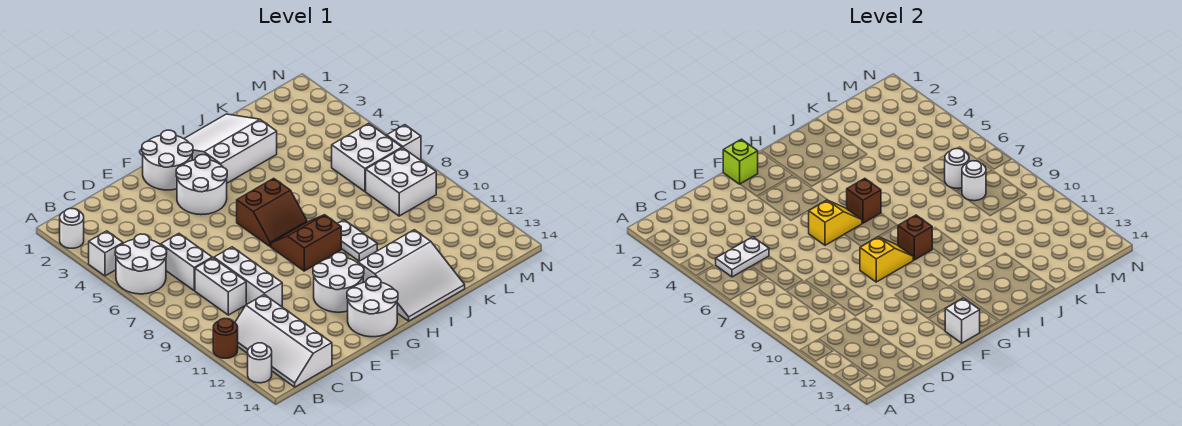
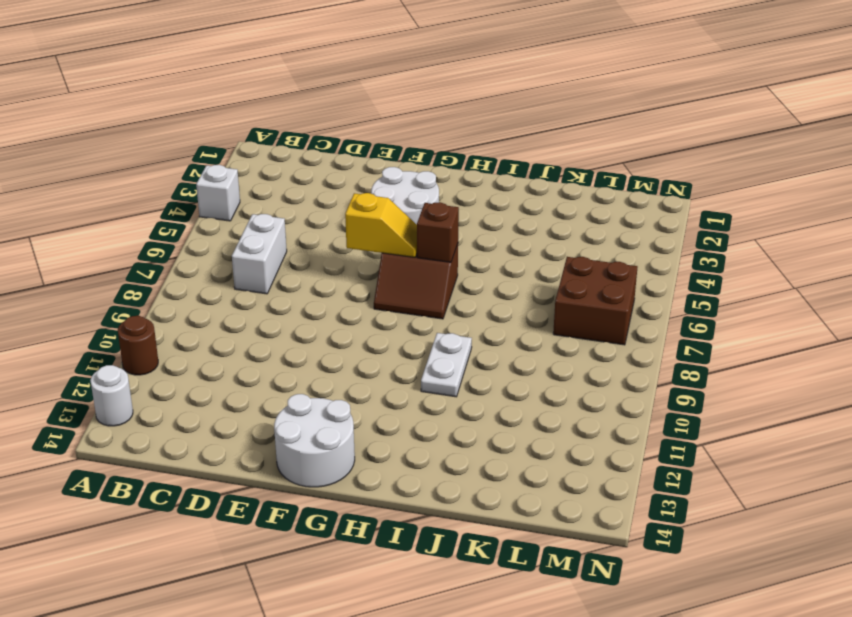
brown brick L6:M7 level 1 -> white brick L6:M7 level 1
none -> white round brick A2 level 1
none -> white round brick A5:B6 level 1
none -> white slope B11:C14 level 1 top C
none -> white brick C8:C9 level 1

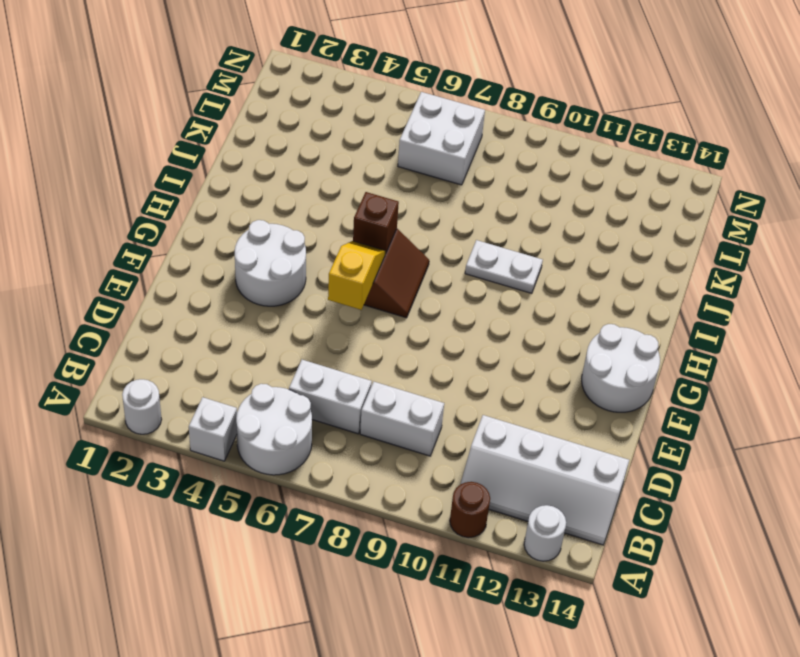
none -> white brick D8:D10 level 1
none -> white round brick F1:G2 level 1
none -> white round brick F11:G12 level 1
none -> brown slope G8:H9 level 1 top 9

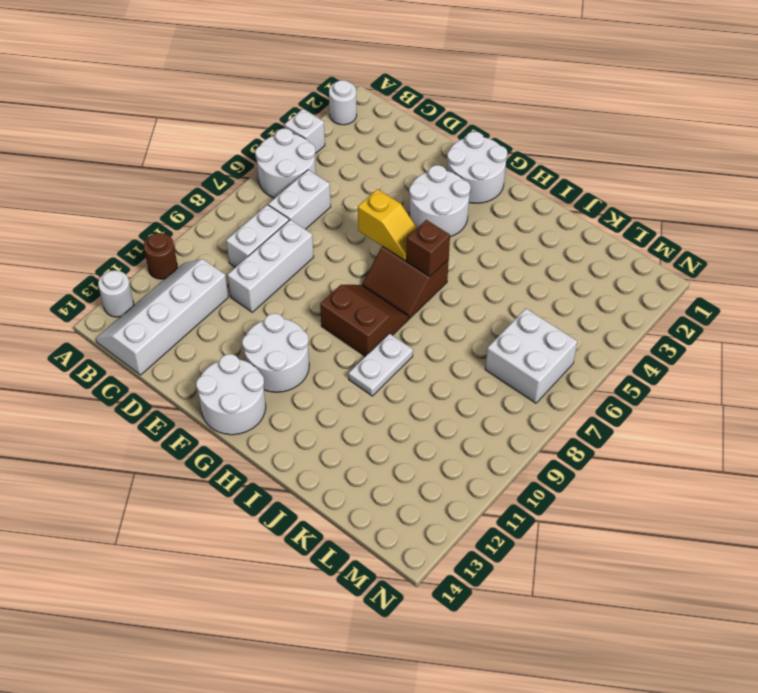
none -> white slope H1:J3 level 1 top 3
none -> white slope H12:J14 level 1 top 12
none -> white brick L8:M9 level 1
none -> white brick N7 level 1

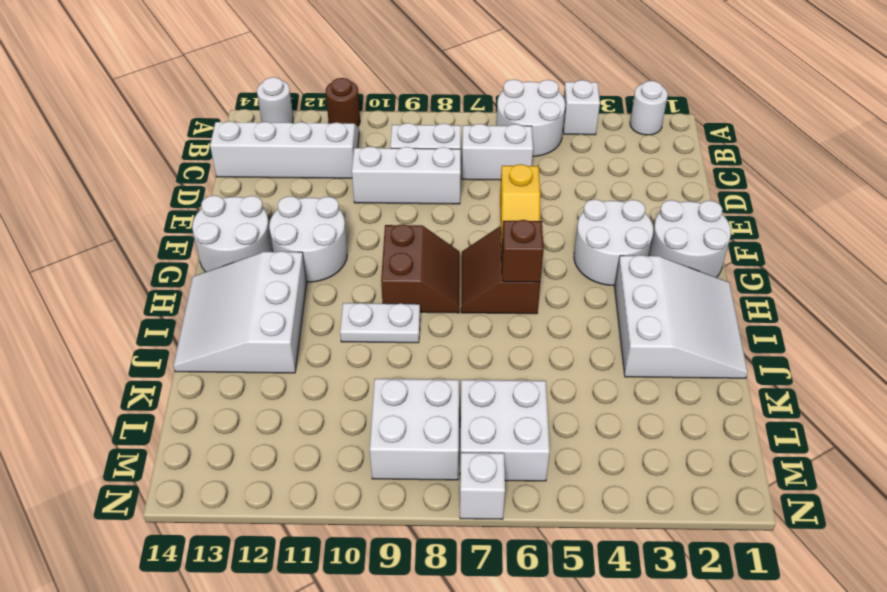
none -> white plate B5:C5 level 2
none -> lime brick F1 level 2
none -> yellow slope F9:G9 level 2 top F
none -> white brick F14 level 2

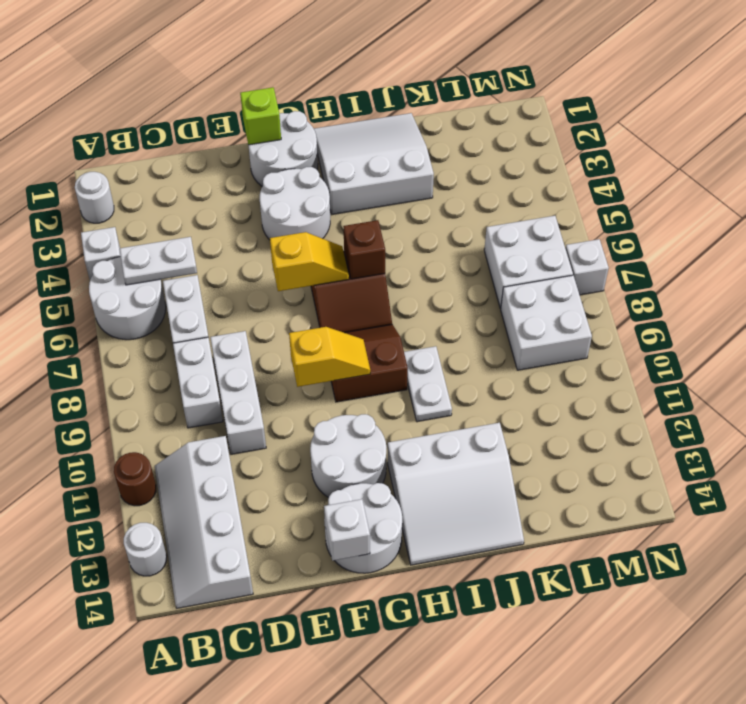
none -> brown brick H9 level 2
none -> white round brick L7 level 2
none -> white round brick L8 level 2

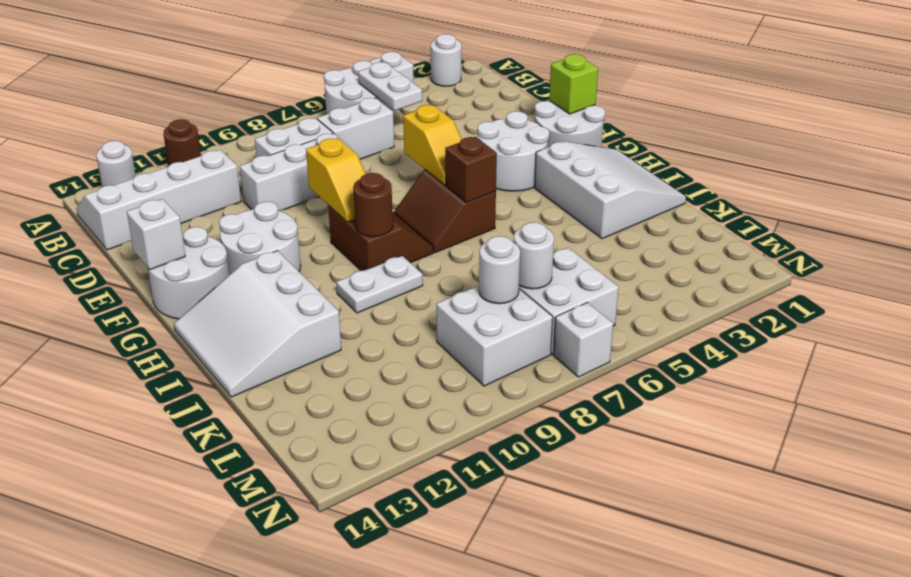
brown round brick H9 level 2 -> brown brick H9 level 2

